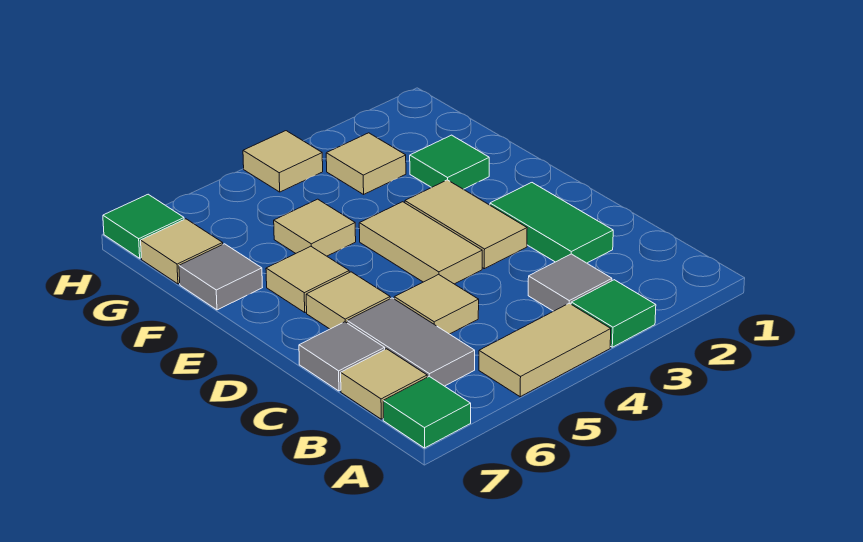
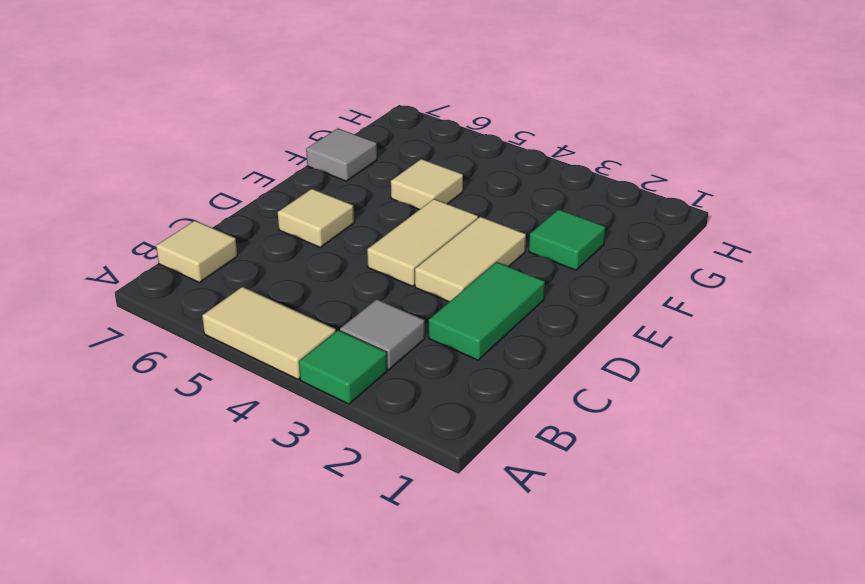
none -> green tile A7 level 1
none -> grey tile B6:C6 level 1
none -> tan tile C5 level 1

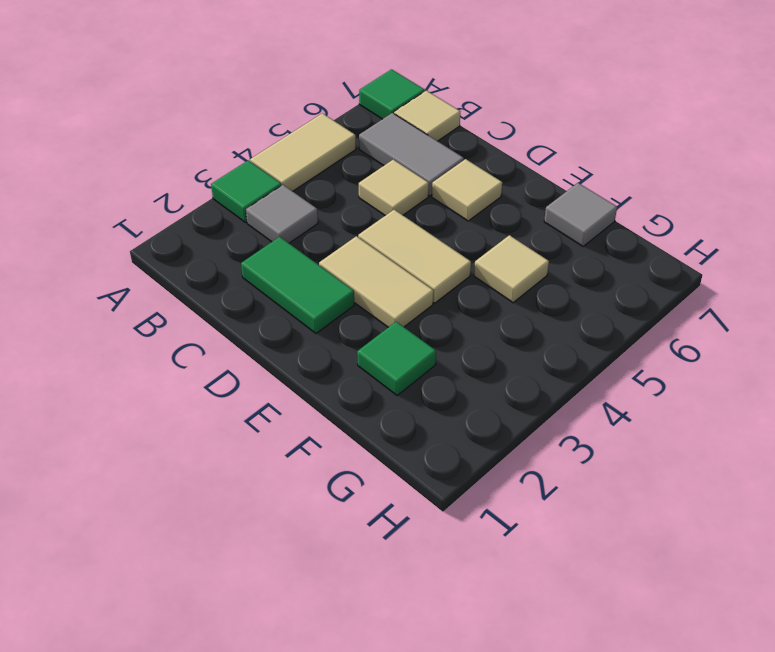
none -> grey tile C7 level 1
none -> tan tile E6 level 1
none -> tan tile G3 level 1

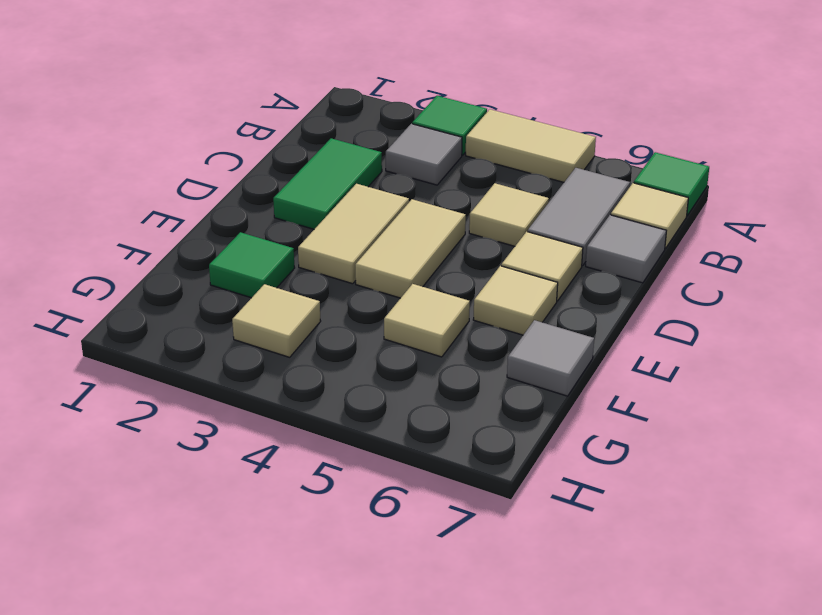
none -> tan tile G7 level 1
none -> tan tile H4 level 1
none -> green tile H7 level 1

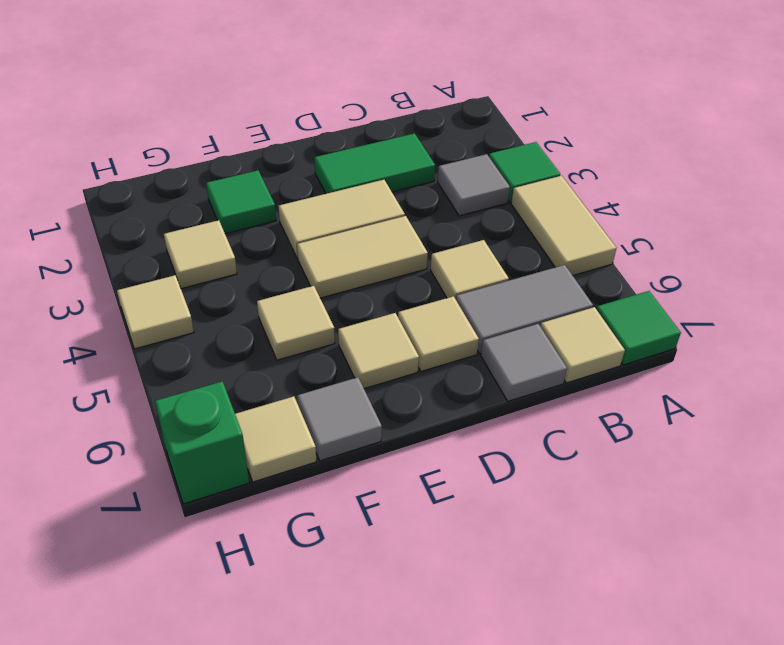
green brick H7 level 1 -> green tile H7 level 1

